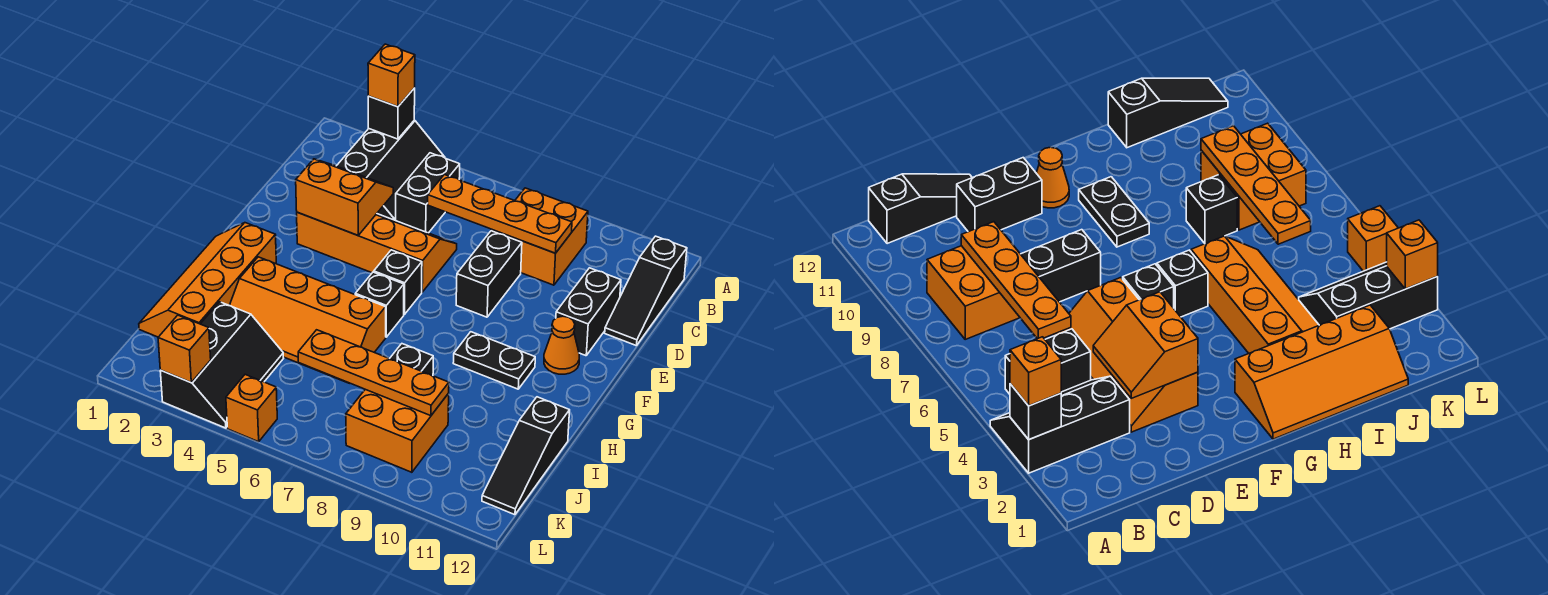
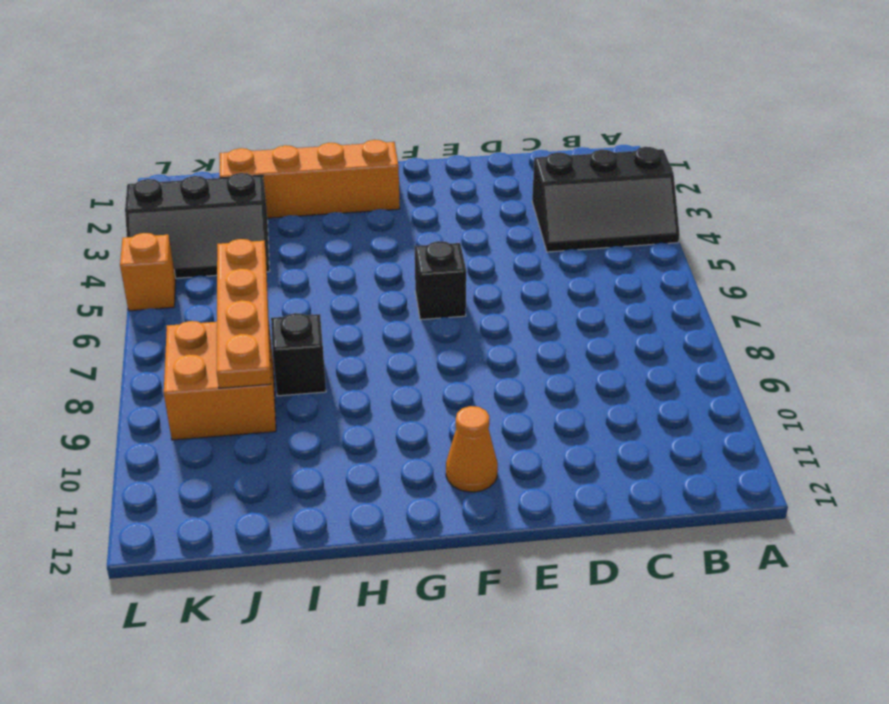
none -> black brick B5:C5 level 1
none -> orange brick B8:C9 level 1
none -> black slope B12:D12 level 1 top B

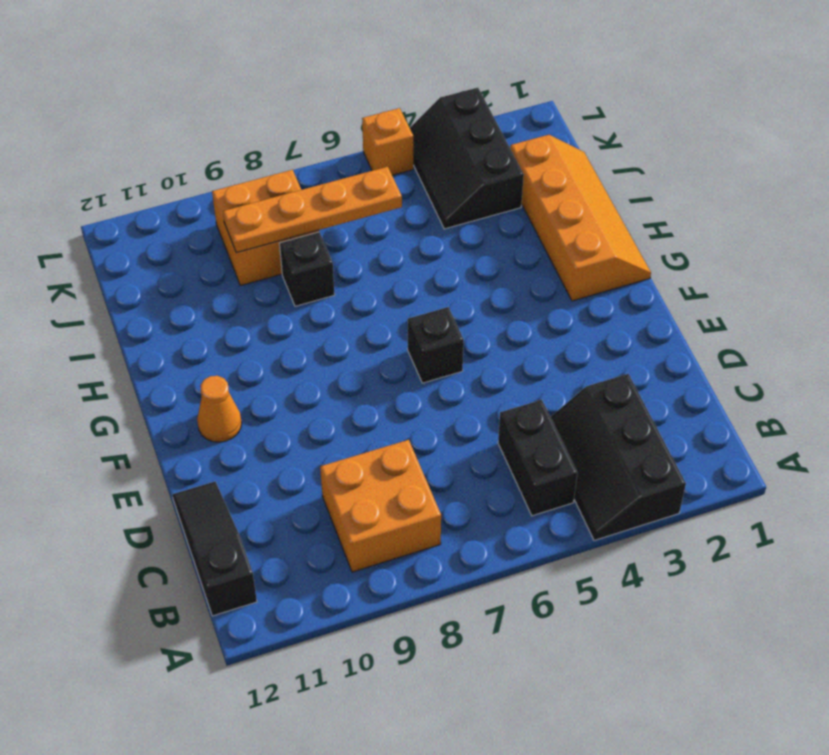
none -> orange slope D3:E6 level 1 top E
none -> black brick D8:E8 level 1
none -> black brick D11:E11 level 1

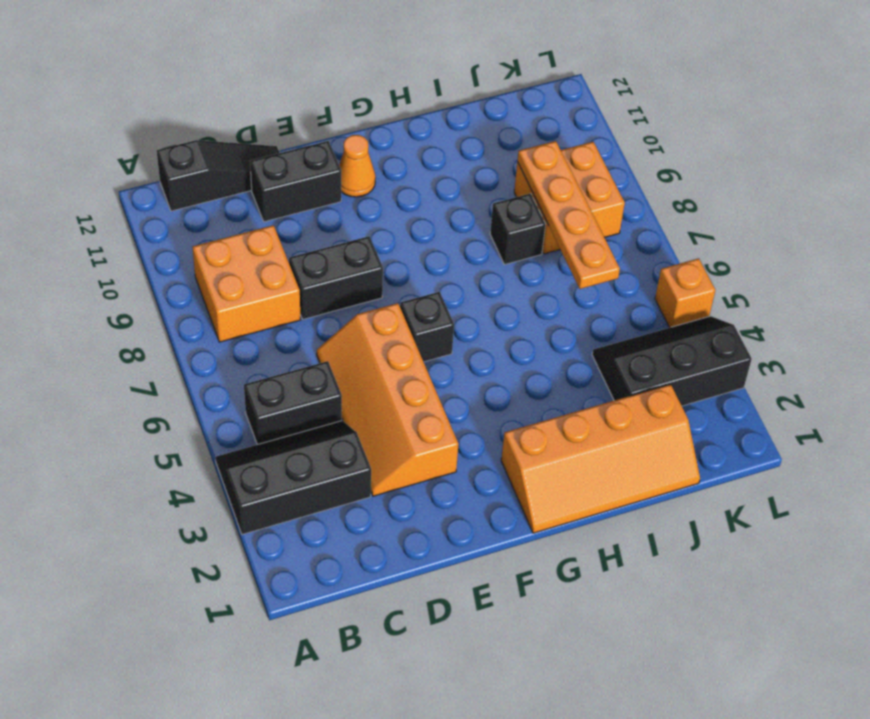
none -> black brick G6 level 1
none -> black plate G9:G10 level 1
none -> orange slope H3:I6 level 1 top H

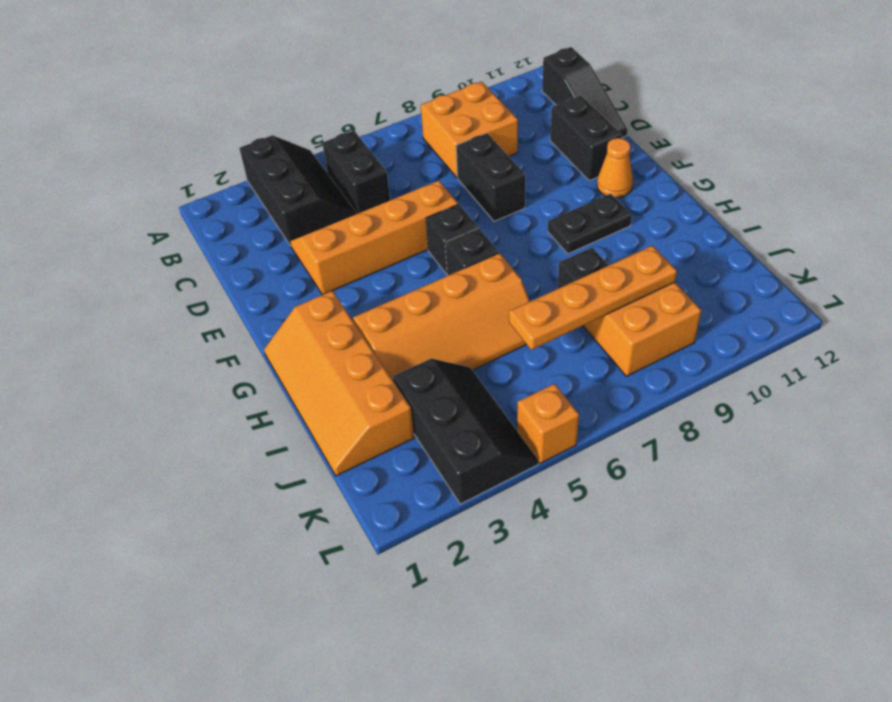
none -> black slope I12:K12 level 1 top I
none -> black brick A3 level 2
none -> orange plate C6:C9 level 2

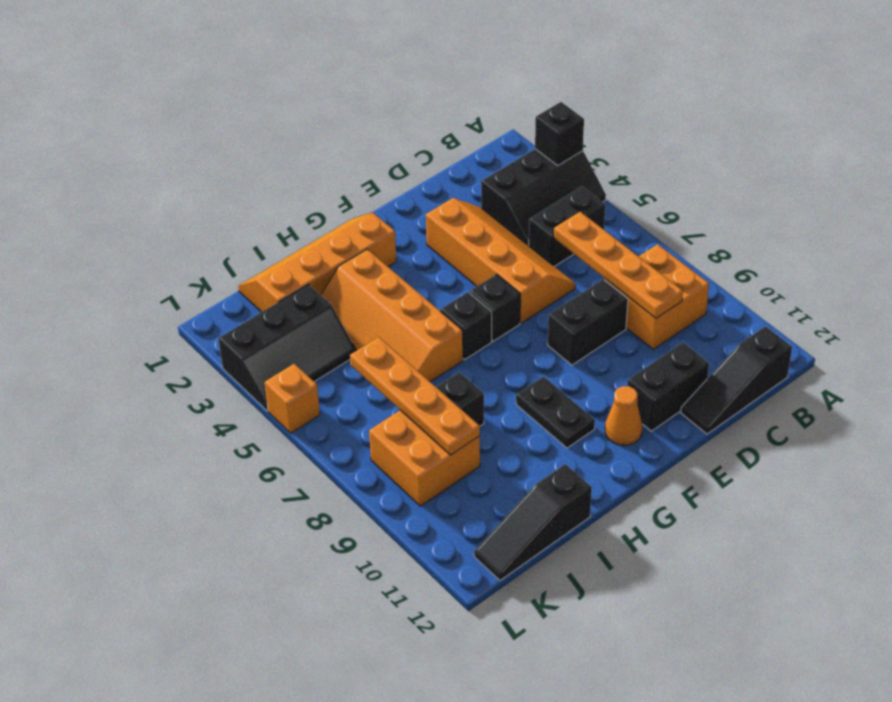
none -> orange slope D3:E4 level 2 top E
none -> orange brick L3 level 2
none -> orange brick A3 level 3

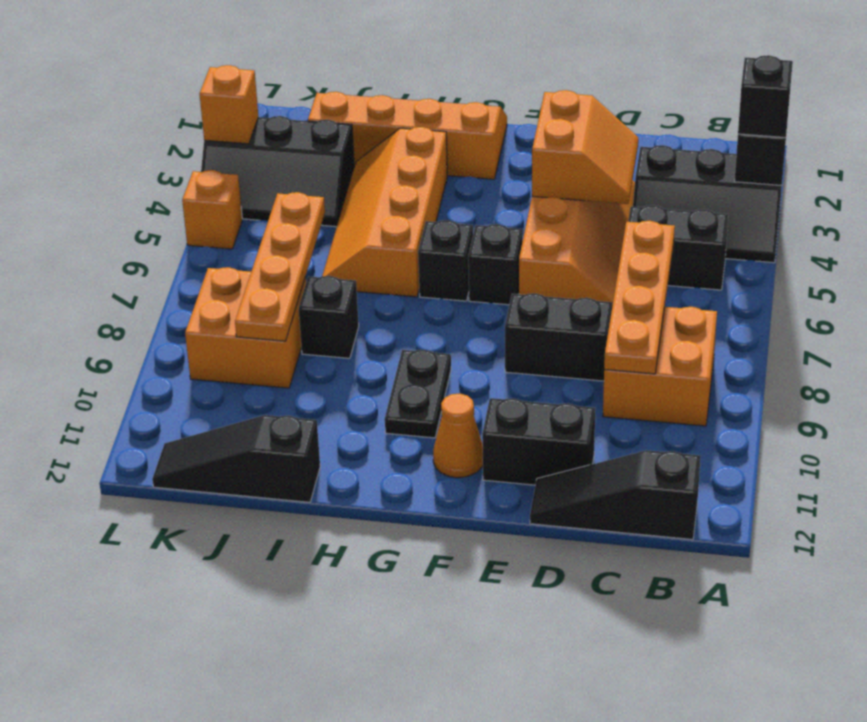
black brick A3 level 3 -> orange brick A3 level 3

